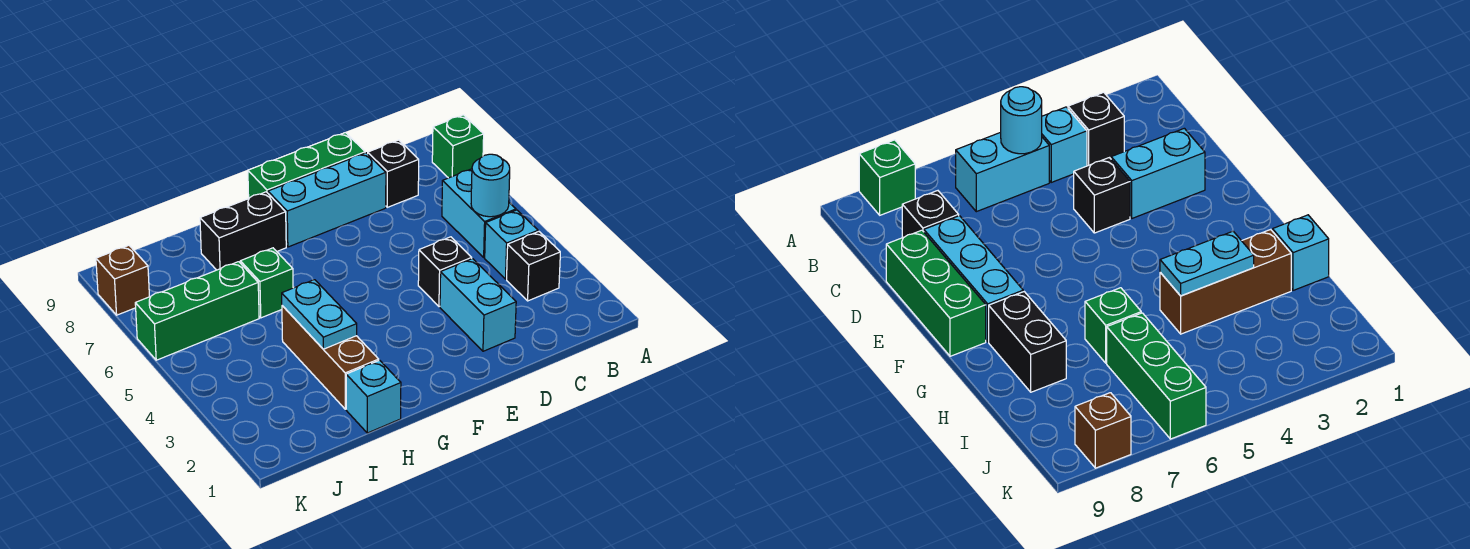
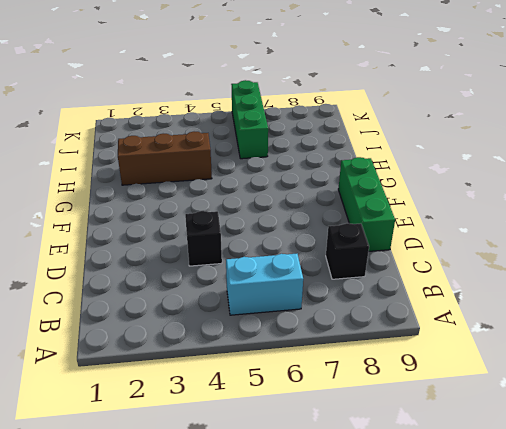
none -> green brick A8 level 1
none -> black brick B3 level 1
none -> cyan brick B4 level 1

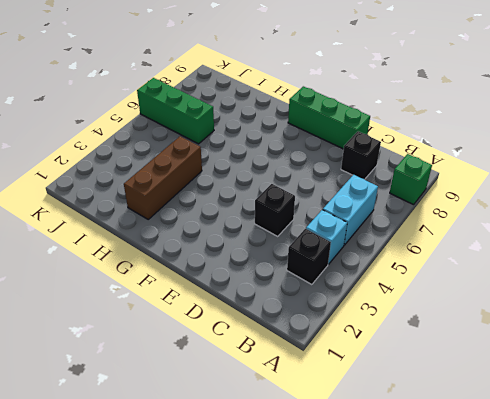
none -> cyan brick D2:D3 level 1
none -> cyan brick D8:F8 level 1
none -> black brick G8:H8 level 1

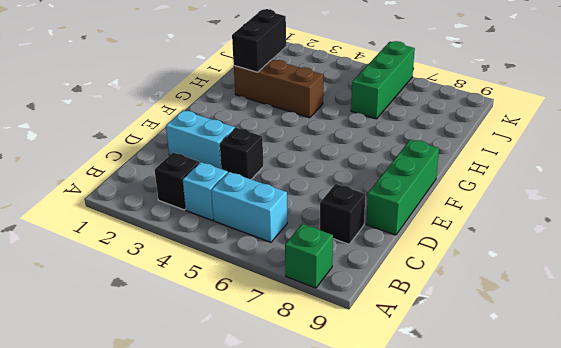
black brick H2:I2 level 2 -> black brick G8:H8 level 1
none -> cyan brick D8:F8 level 1
none -> cyan brick H1 level 1
none -> green brick H6 level 1

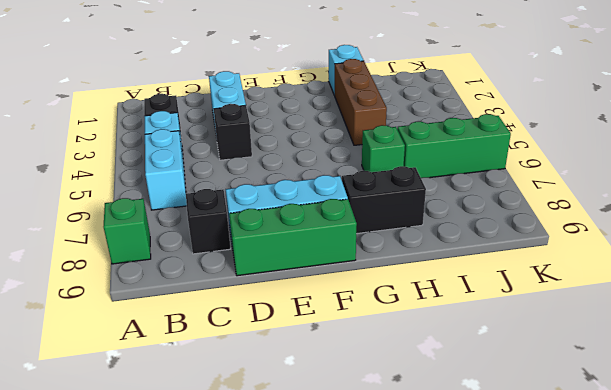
none -> brown brick K8 level 1
none -> cyan round brick B5 level 2
none -> cyan plate H3:H4 level 2

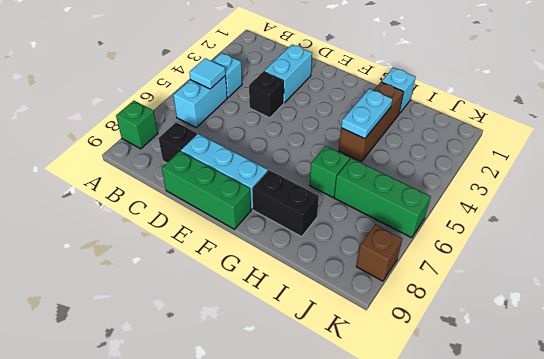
cyan tile B5 level 2 -> cyan round brick B5 level 2
none -> black brick B3 level 1

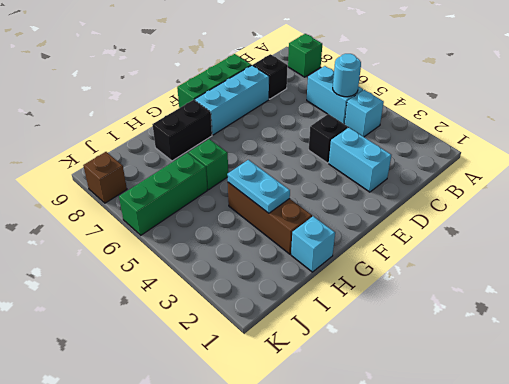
none -> black brick B3 level 1

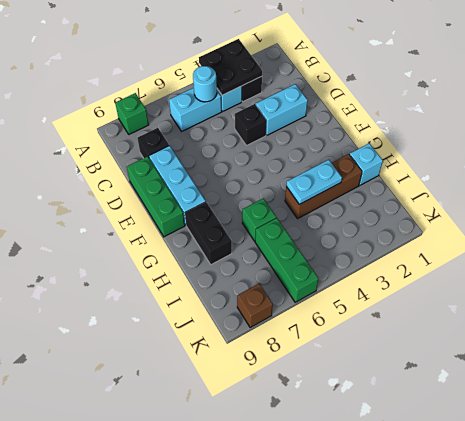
black plate A3:B4 level 2 -> none

